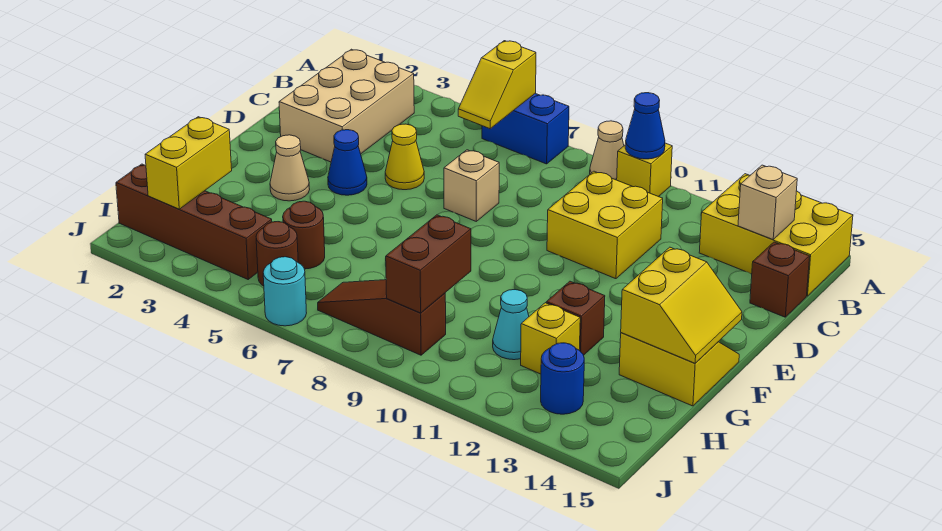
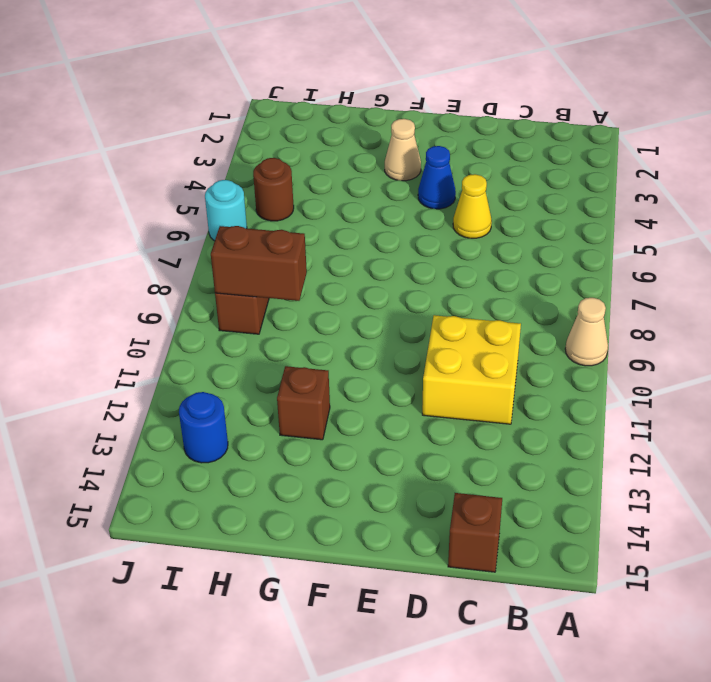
none -> blue brick A6:A7 level 1
none -> yellow brick A10 level 1
none -> yellow brick A13:B15 level 1

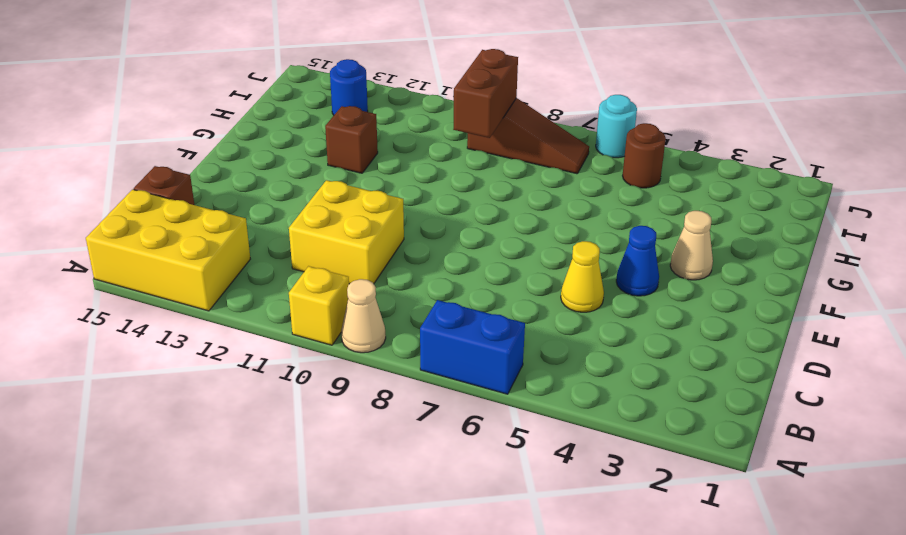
none -> tan brick B2:D3 level 1
none -> tan brick D7 level 1
none -> yellow slope F14:G15 level 1 top G

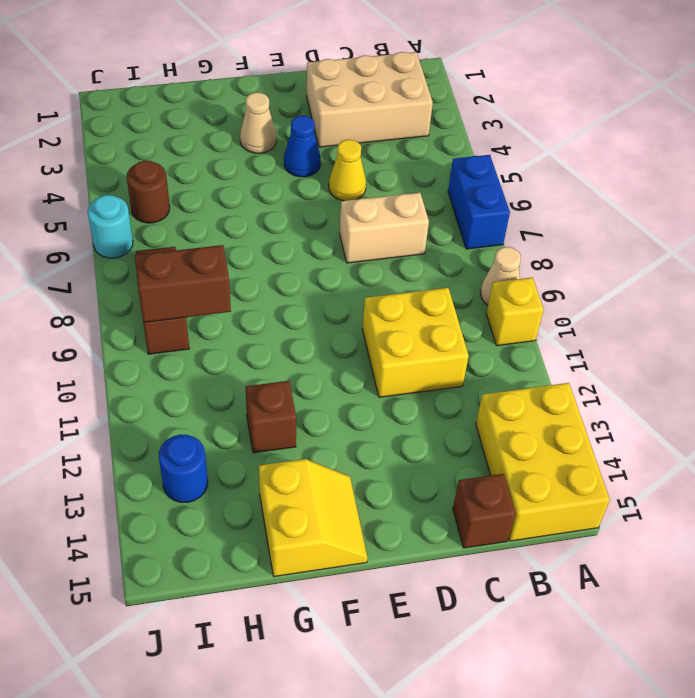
tan brick C7:D7 level 1 -> tan brick D7 level 1
none -> brown round brick H5 level 1
none -> cyan cone H11 level 1
none -> yellow brick H12 level 1

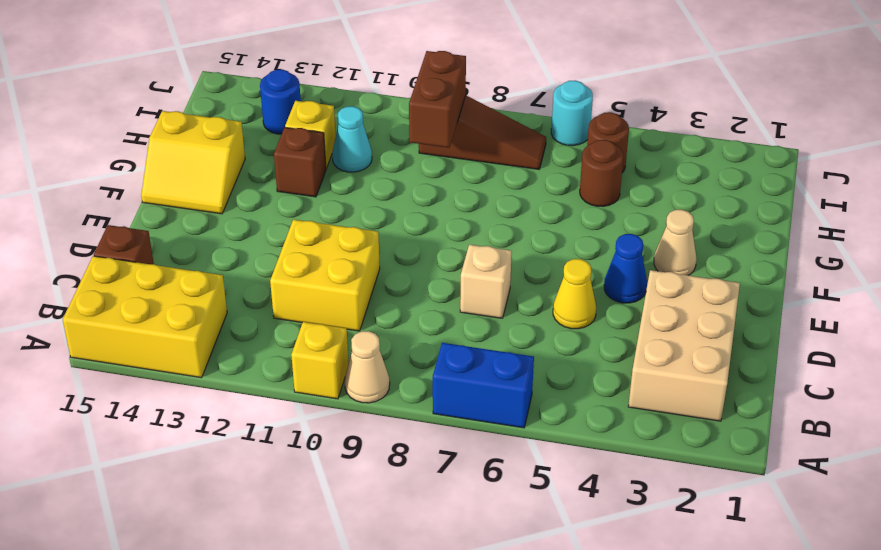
none -> brown brick I1:I4 level 1
none -> yellow slope A6:B6 level 2 top A
none -> blue cone A10 level 2

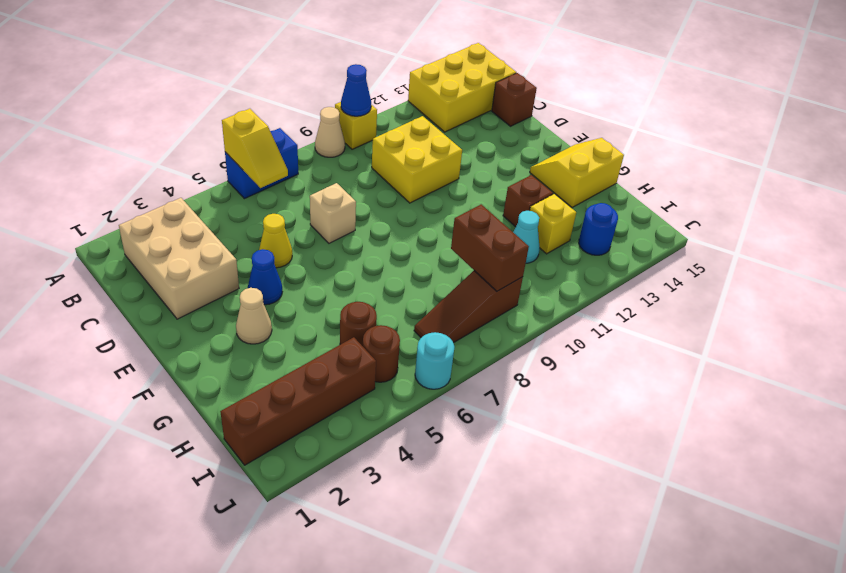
none -> tan brick B14 level 2
none -> yellow slope F14:G15 level 2 top 14
none -> yellow brick H2:I2 level 2

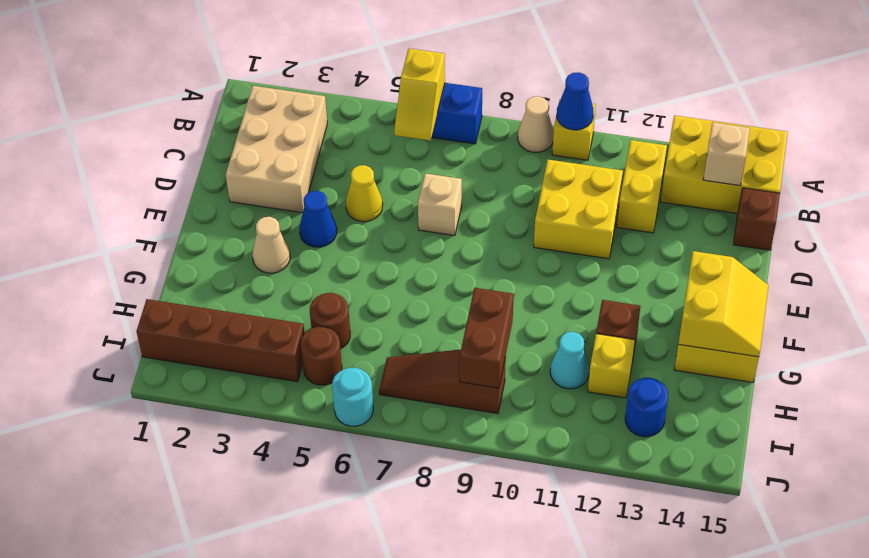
yellow brick B12:C12 level 1 -> yellow brick H2:I2 level 2

